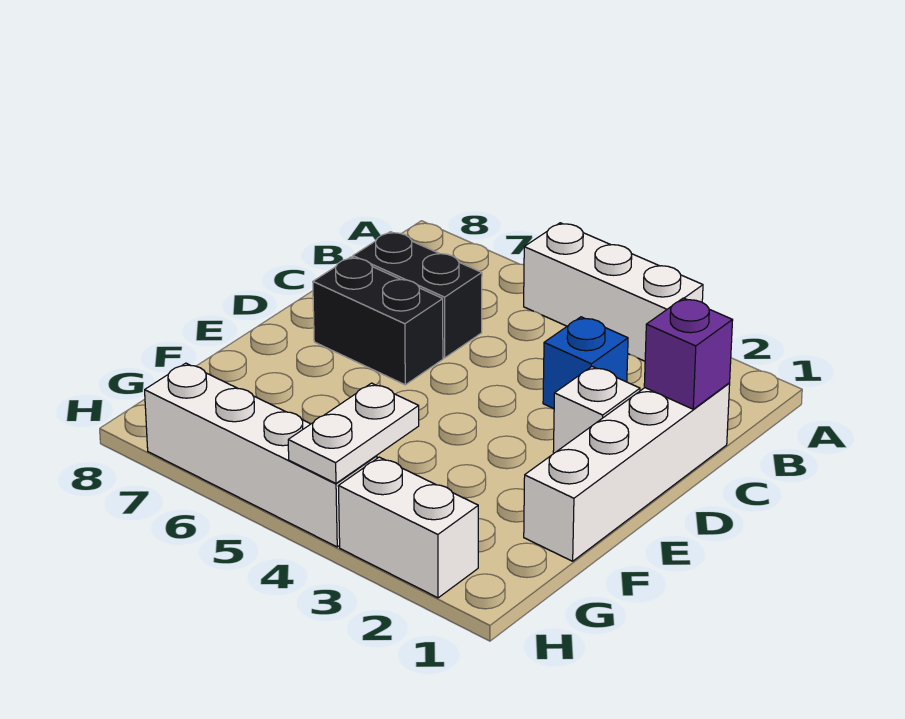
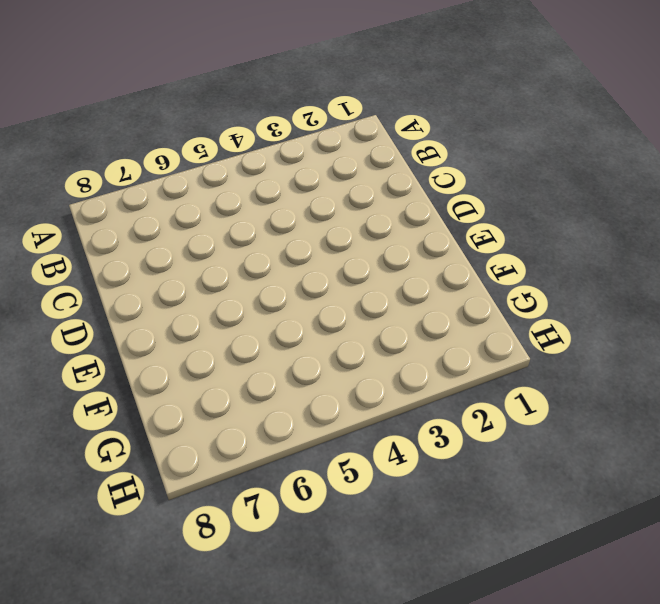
none -> white brick A3:A5 level 1
none -> white brick C1:F1 level 1

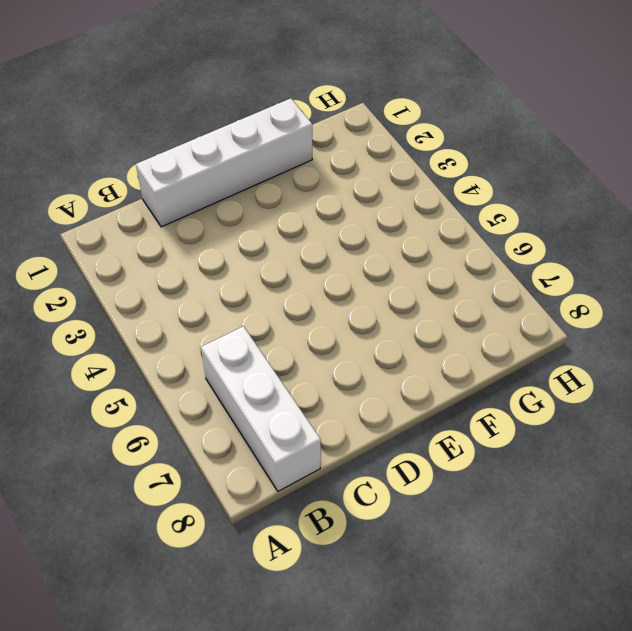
white brick B6:B8 level 1 -> white brick A3:A5 level 1
none -> blue brick C3 level 1
none -> black brick C6:C7 level 1

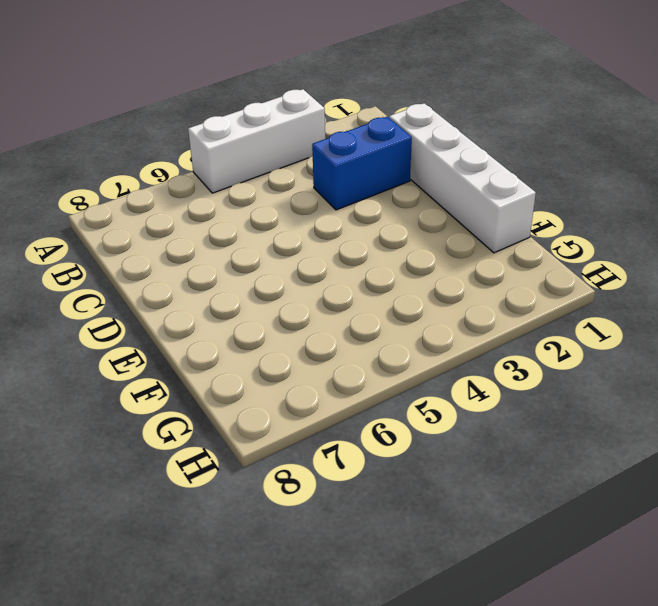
blue brick C2:C3 level 1 -> blue brick C3 level 1
none -> black brick C6:C7 level 1
none -> white brick D2 level 1

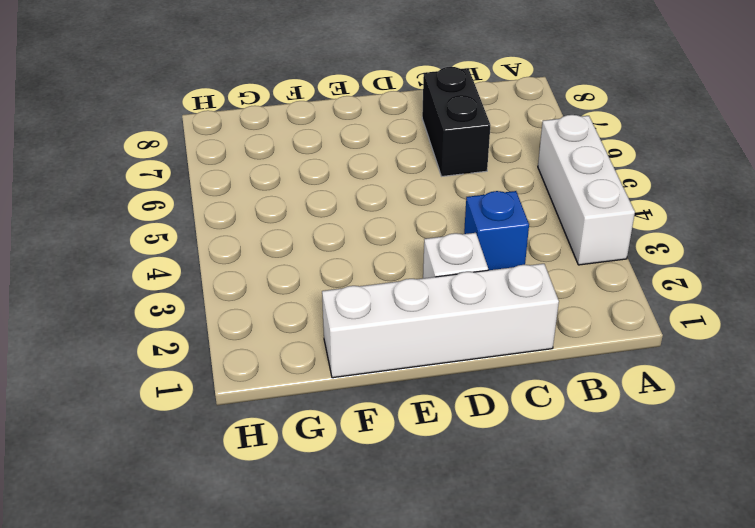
none -> black brick D6:D7 level 1
none -> white brick H2:H3 level 1

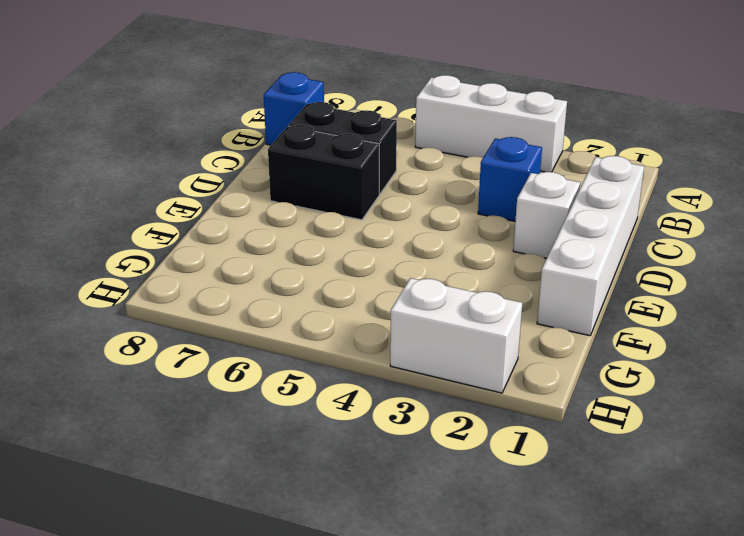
blue brick B8 level 1 -> none
none -> white brick H4:H7 level 1
none -> purple brick C1 level 2

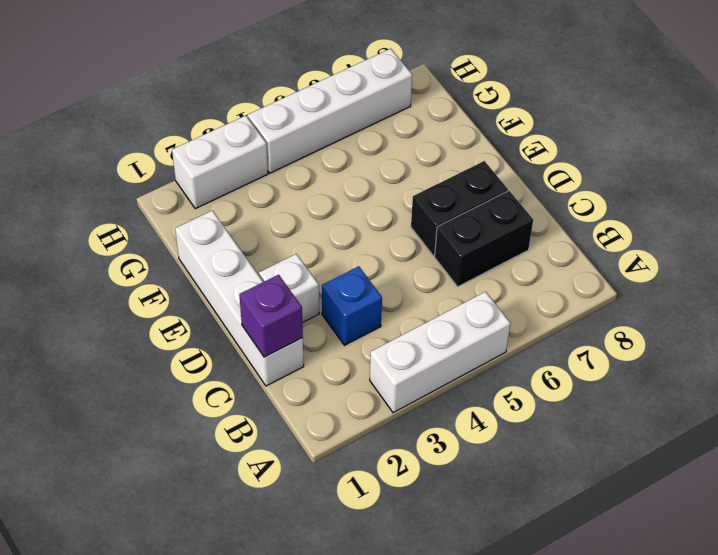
none -> white plate G4:H4 level 2

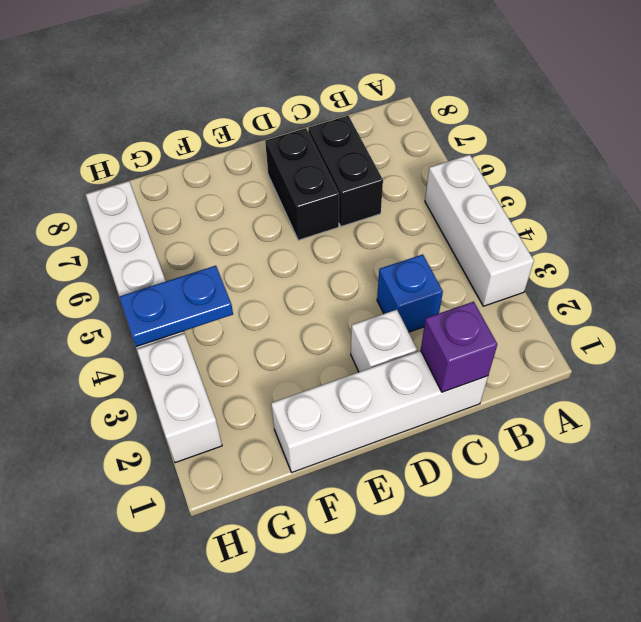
blue plate G4:H4 level 2 -> white plate G4:H4 level 2

